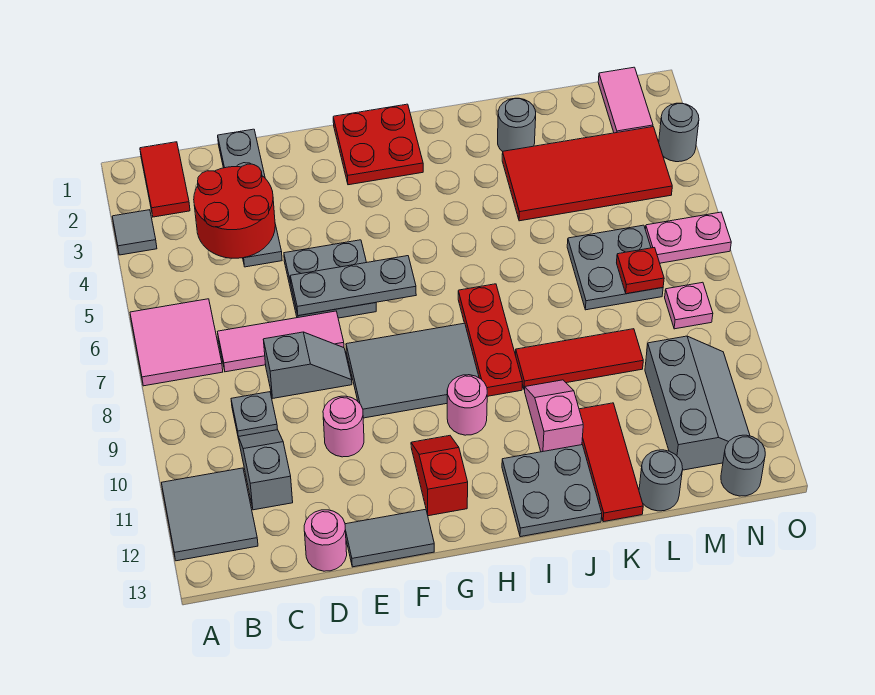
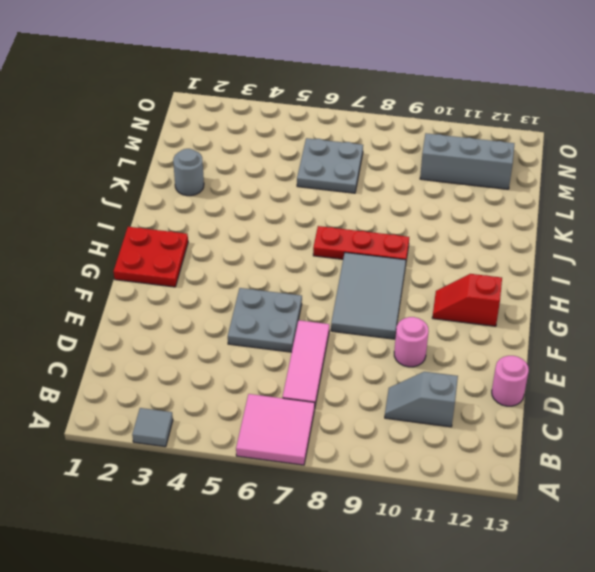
none -> grey tile A11:B12 level 1
none -> red tile B1:B2 level 1
none -> grey plate C9 level 1
none -> grey plate D1:D4 level 1

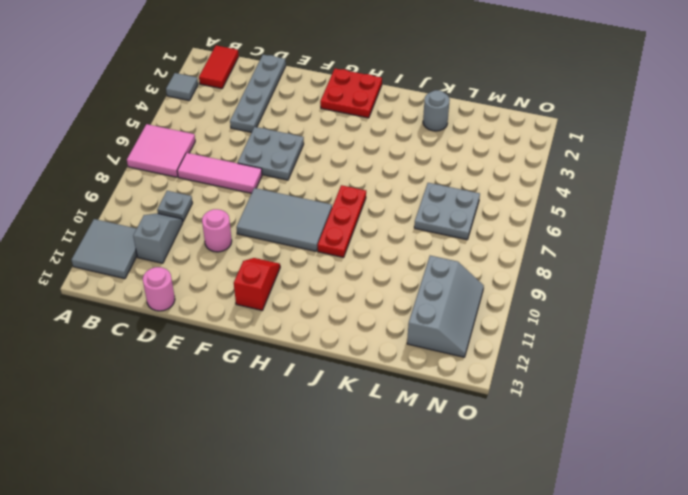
none -> grey slope D8:E8 level 1 top D
none -> grey tile E13:F13 level 1
none -> pink round brick H10 level 1
none -> grey plate I12:J13 level 1

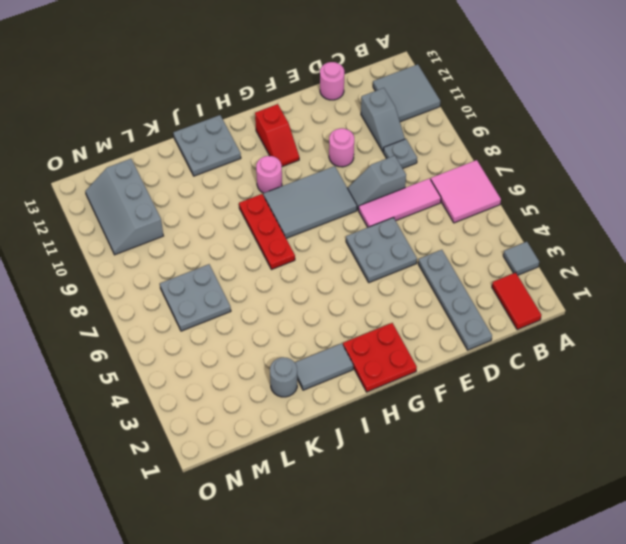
grey tile I2:J2 level 1 -> grey tile E13:F13 level 1
none -> red tile J9:L9 level 1
none -> pink slope J10:J11 level 1 top 11
none -> red tile K3:N4 level 1
none -> red tile K11:K13 level 1

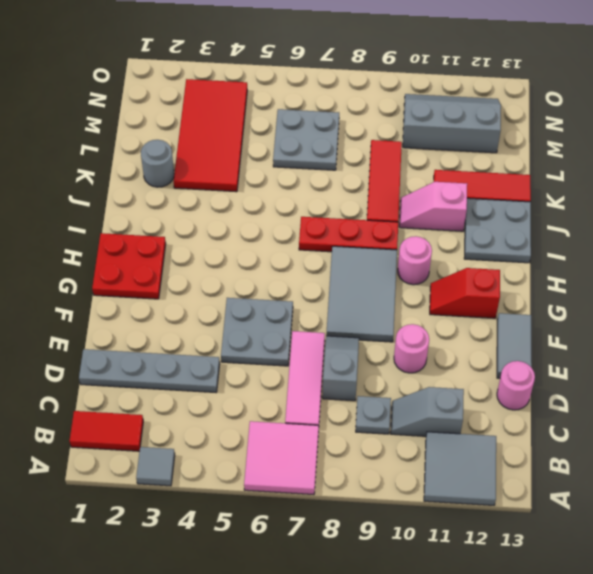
none -> grey round brick L13 level 1
none -> pink tile N1:N2 level 1
none -> pink plate N6:O6 level 1
none -> pink plate N8 level 1

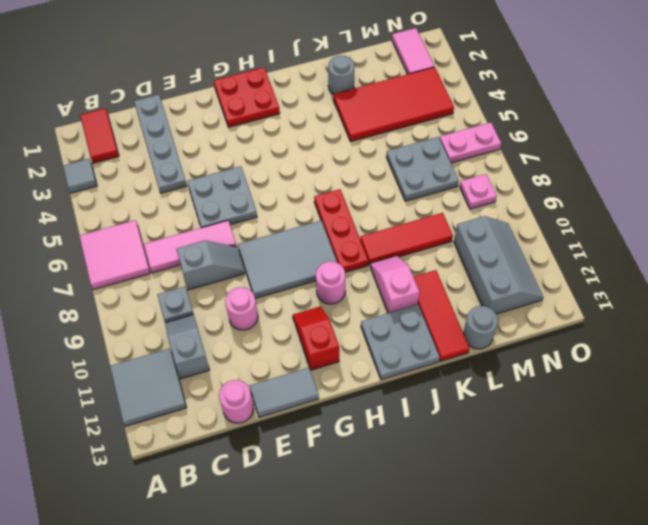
none -> grey round brick N13 level 1
none -> grey round brick O3 level 1
none -> red round brick C3:D4 level 2
none -> grey plate E6:G6 level 2

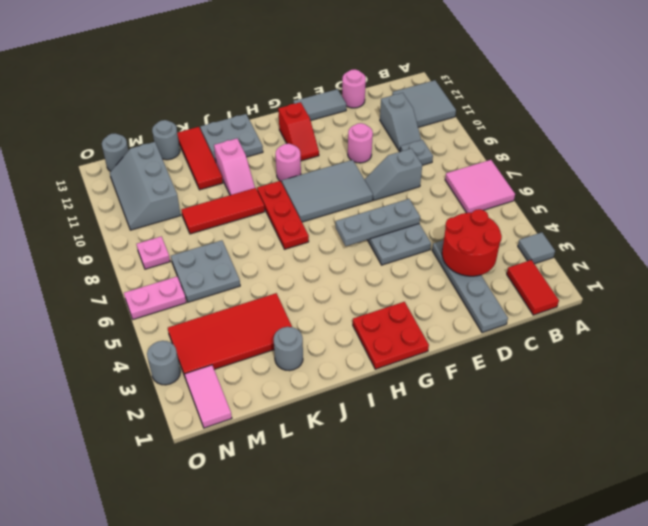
none -> pink tile C7:E7 level 1
none -> red plate M7 level 2

